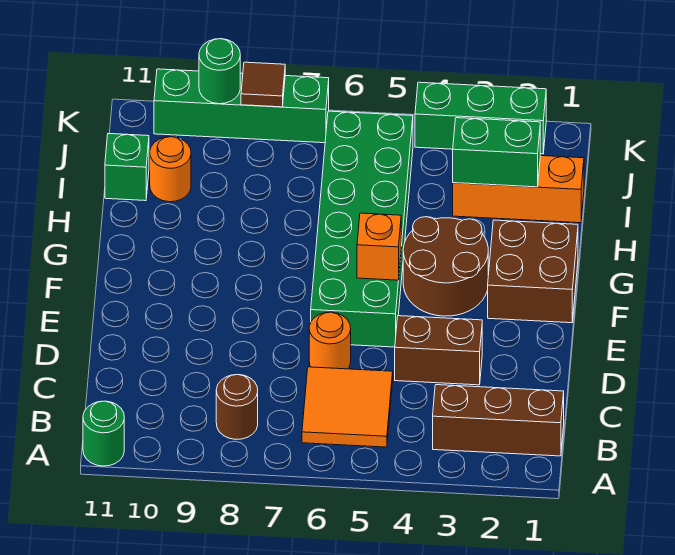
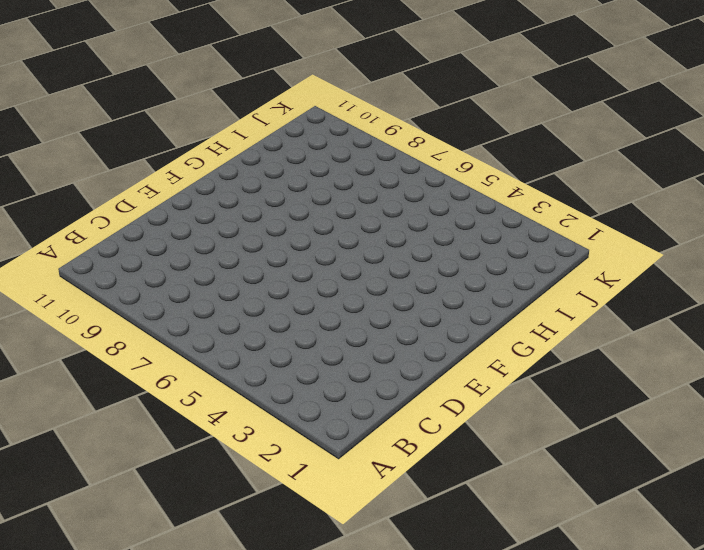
none -> green round brick A11 level 1
none -> brown brick B1:B3 level 1
none -> orange tile B5:C6 level 1

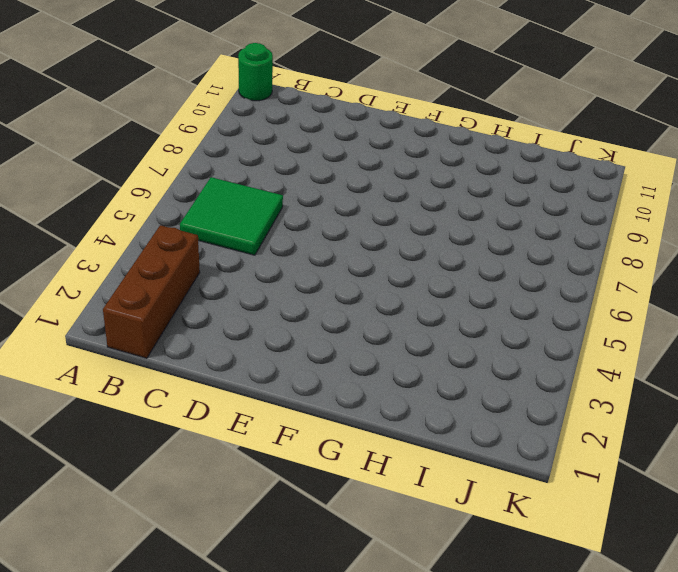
green tile B5:C6 level 1 -> orange tile B5:C6 level 1
none -> brown round brick B8 level 1
none -> brown brick D3:D4 level 1
none -> orange round brick D6 level 1

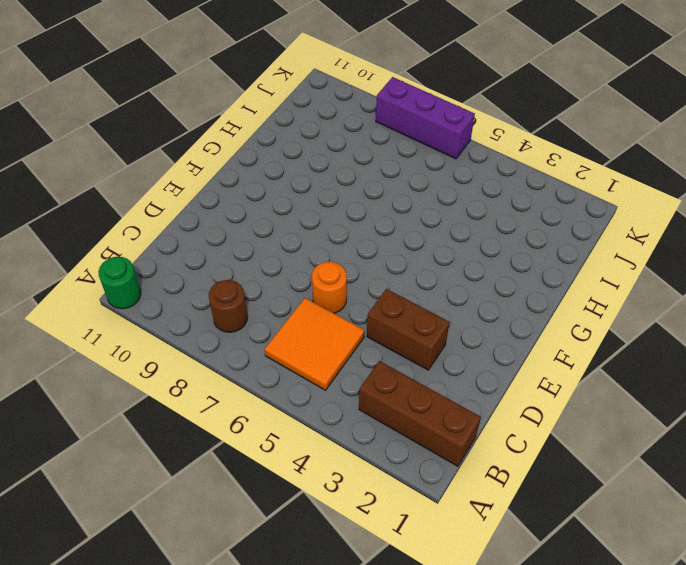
purple brick K6:K8 level 1 -> green brick K7:K10 level 1
none -> green brick E5:J6 level 1
none -> brown brick F1:G2 level 1
none -> brown round brick F3:G4 level 1

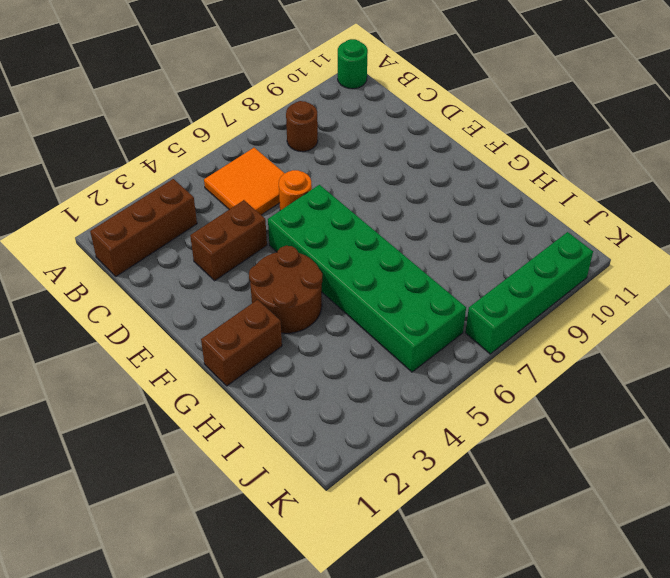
brown brick G1:G2 level 1 -> brown brick F1:G2 level 1
none -> orange brick I1:I3 level 1
none -> orange round brick I10 level 1
none -> green brick I11 level 1

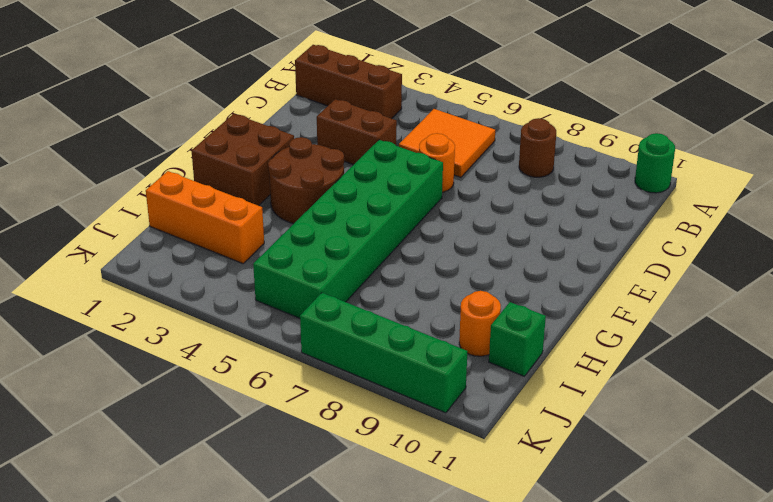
none -> green brick K2:K4 level 1
none -> orange brick F5 level 2
none -> green brick I2:I3 level 2

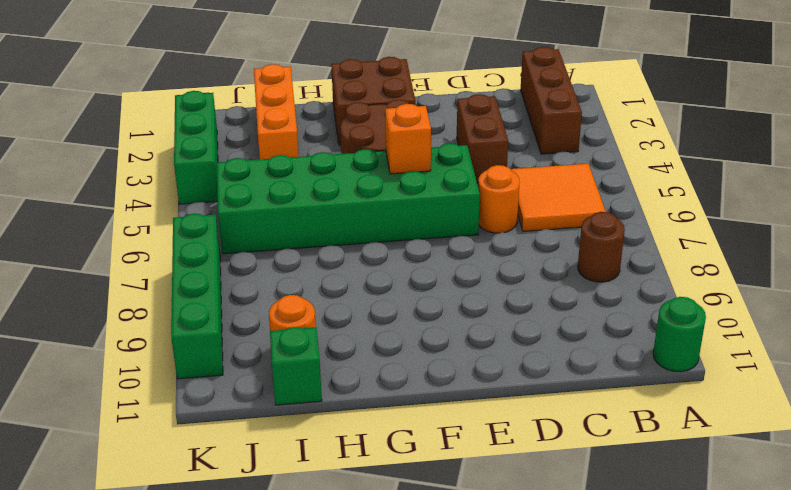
none -> green brick I2:I3 level 2
none -> brown tile K8 level 2
none -> green round brick K9 level 2

